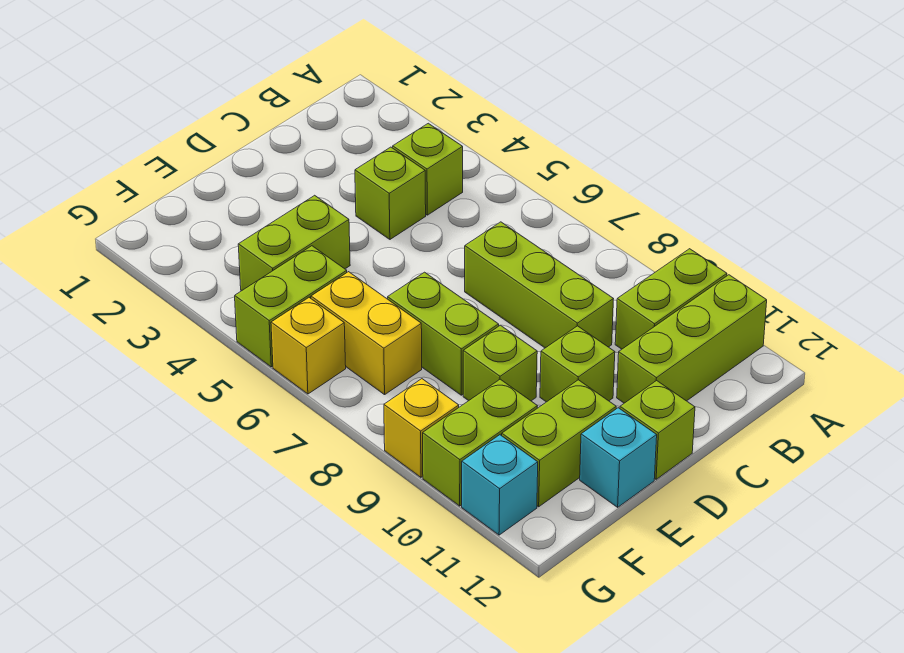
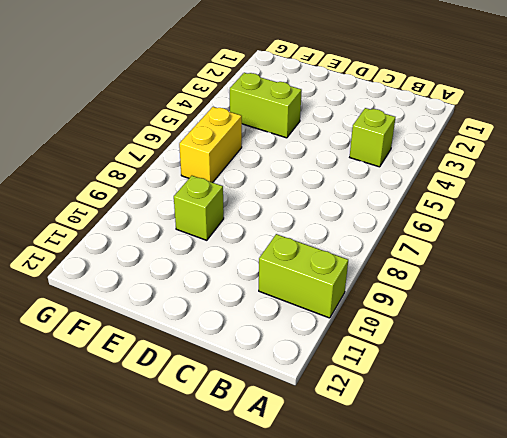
none -> lime brick A11:C11 level 1
none -> lime brick C4 level 1
none -> lime brick C7:C9 level 1

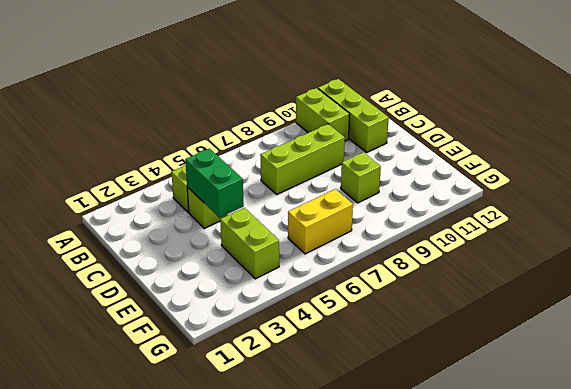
green brick C4:D4 level 2 -> none
none -> lime brick D10 level 1
none -> lime brick D12 level 1
none -> lime brick E7:E8 level 1

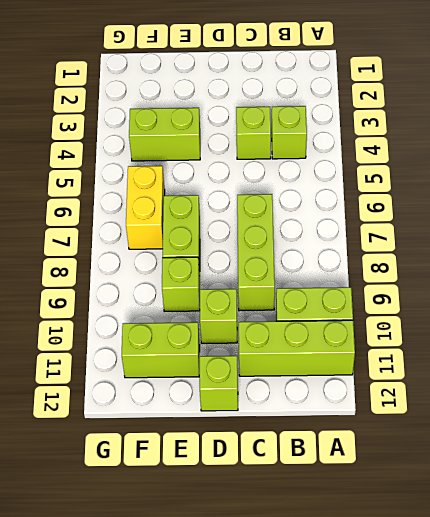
none -> cyan brick E12 level 1
none -> lime brick F5:G5 level 1
none -> lime brick F10:G10 level 1

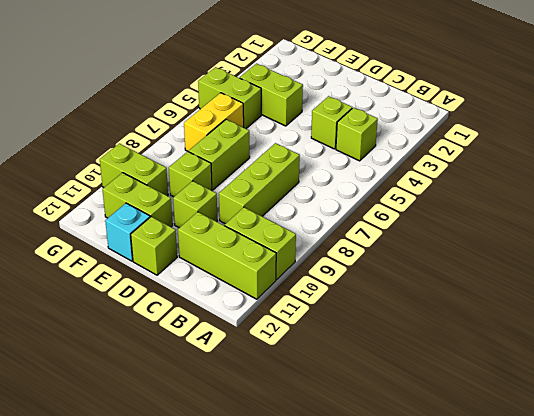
none -> yellow brick G6 level 1
none -> yellow brick G9 level 1
none -> cyan brick G11 level 1

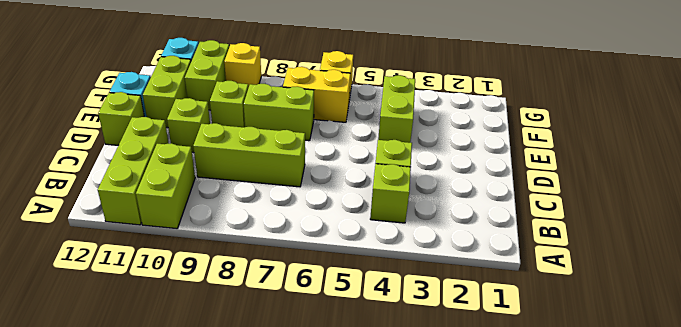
none -> lime brick F5:G5 level 1

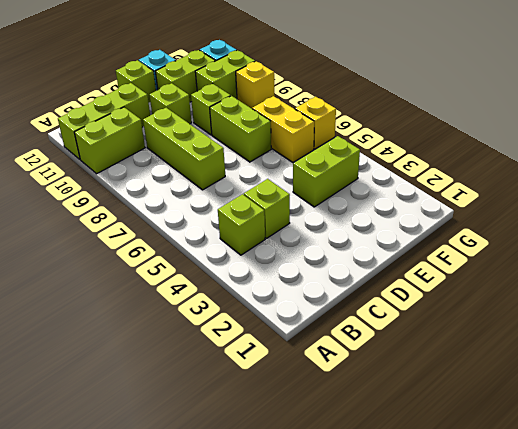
none -> lime brick F5:G5 level 1

